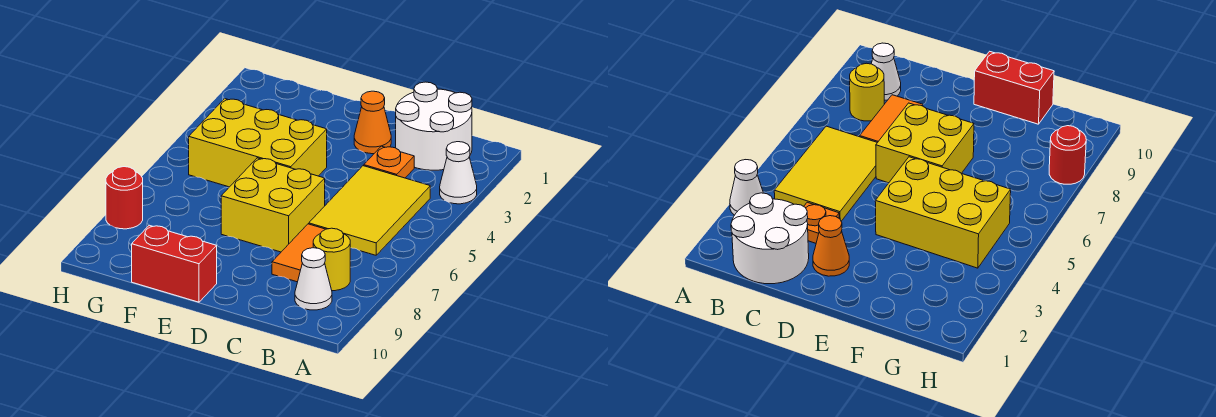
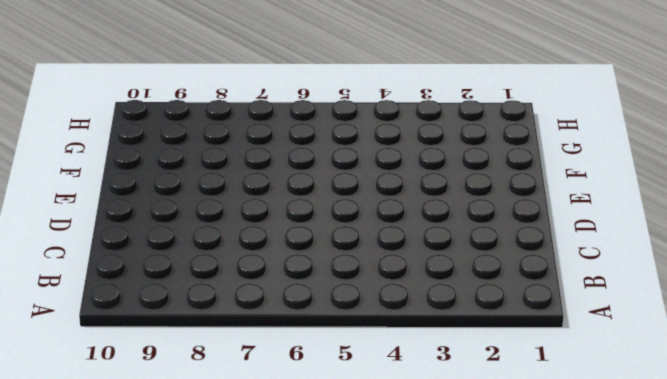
none -> white cone A3 level 1
none -> white round brick B1:C2 level 1
none -> yellow tile B4:C6 level 1

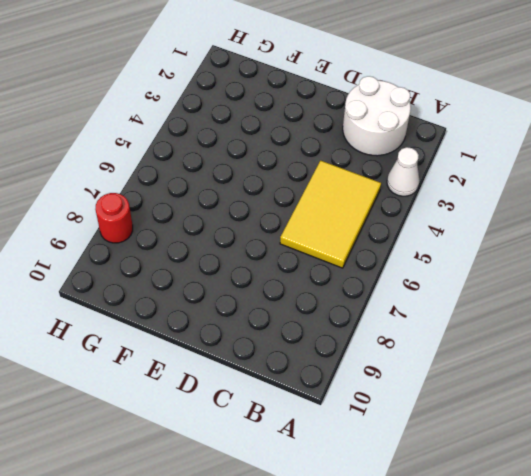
none -> yellow round brick B8 level 1
none -> white cone B9 level 1
none -> orange plate C3 level 1

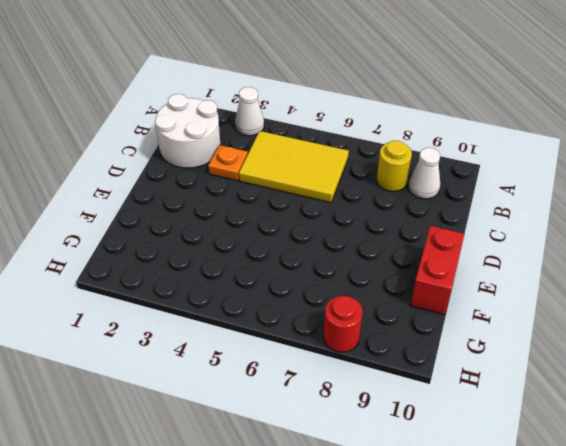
none -> orange tile C7:C8 level 1
none -> orange cone D2 level 1
none -> yellow brick D6:E7 level 1

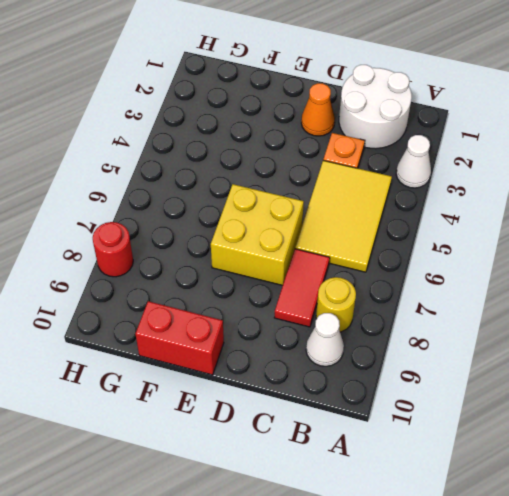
red tile C7:C8 level 1 -> orange tile C7:C8 level 1
none -> yellow brick E4:G5 level 1

